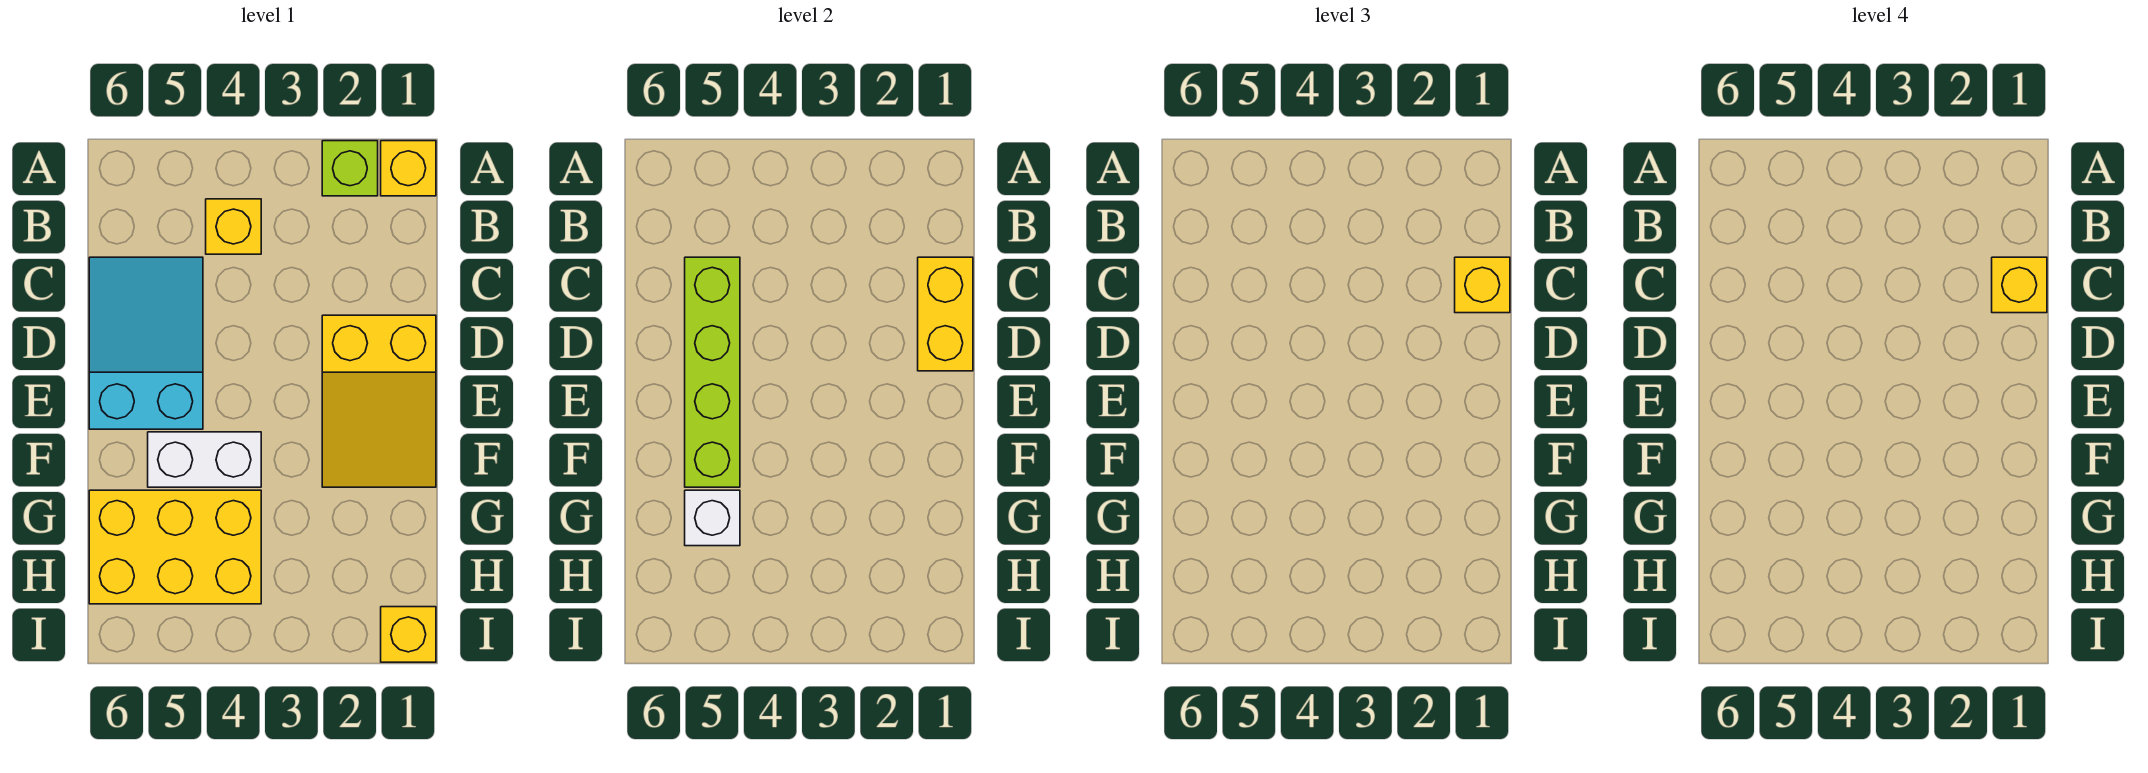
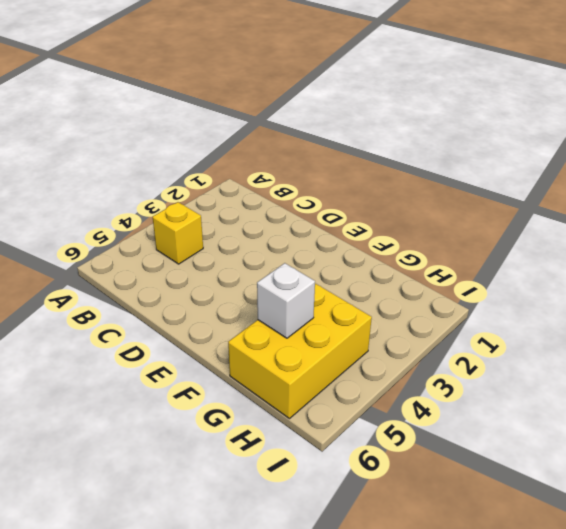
none -> yellow brick A1 level 1
none -> lime brick A2 level 1
none -> cyan slope C5:E6 level 1 top E

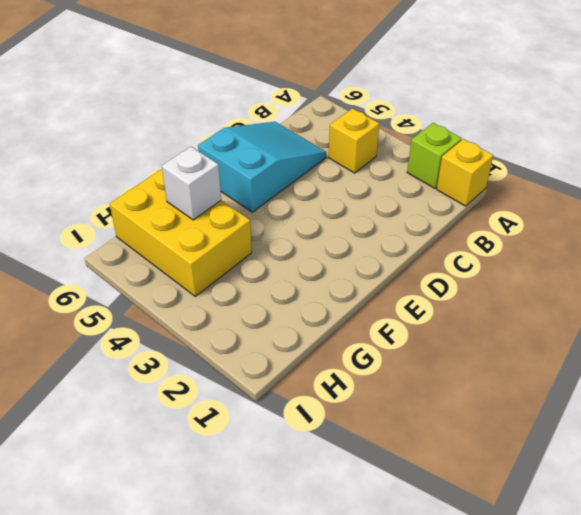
none -> yellow slope D1:F2 level 1 top D
none -> white brick F4:F5 level 1
none -> yellow brick I1 level 1

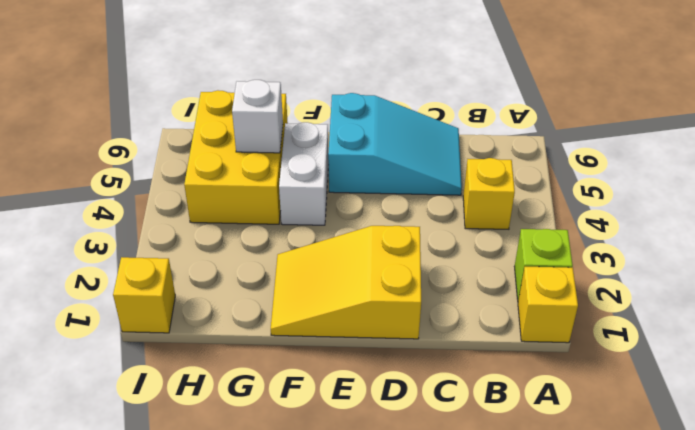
none -> yellow brick C1:D1 level 2
none -> lime brick C5:F5 level 2
none -> yellow brick C1 level 3

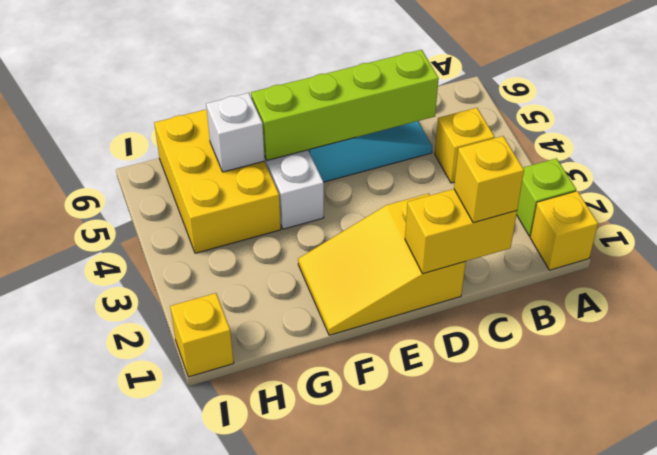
none -> yellow brick C1 level 4

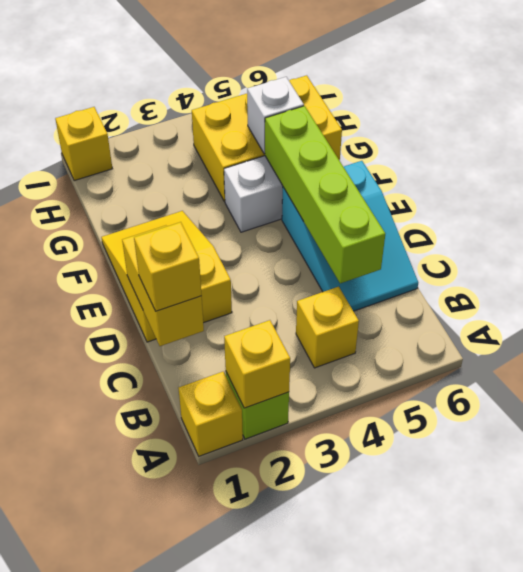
yellow brick A2 level 2 -> yellow brick C1 level 4

